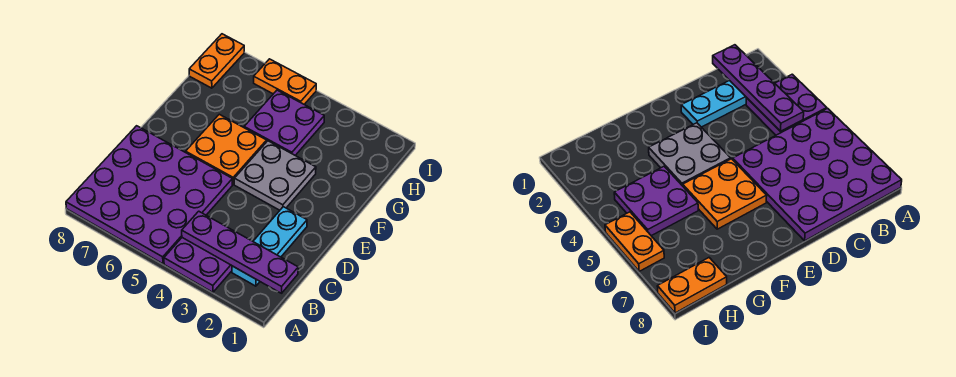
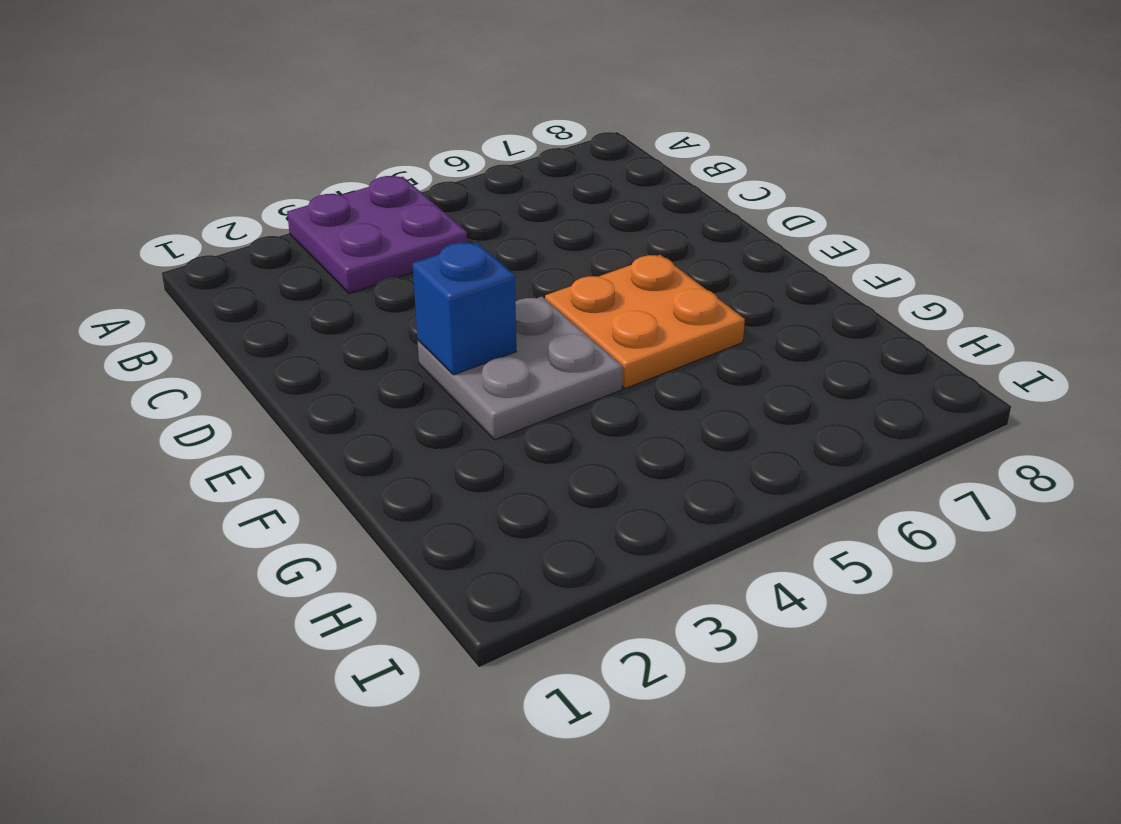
blue brick E3 level 2 -> none
none -> purple plate A5:D8 level 1
none -> cyan plate B2:D2 level 1

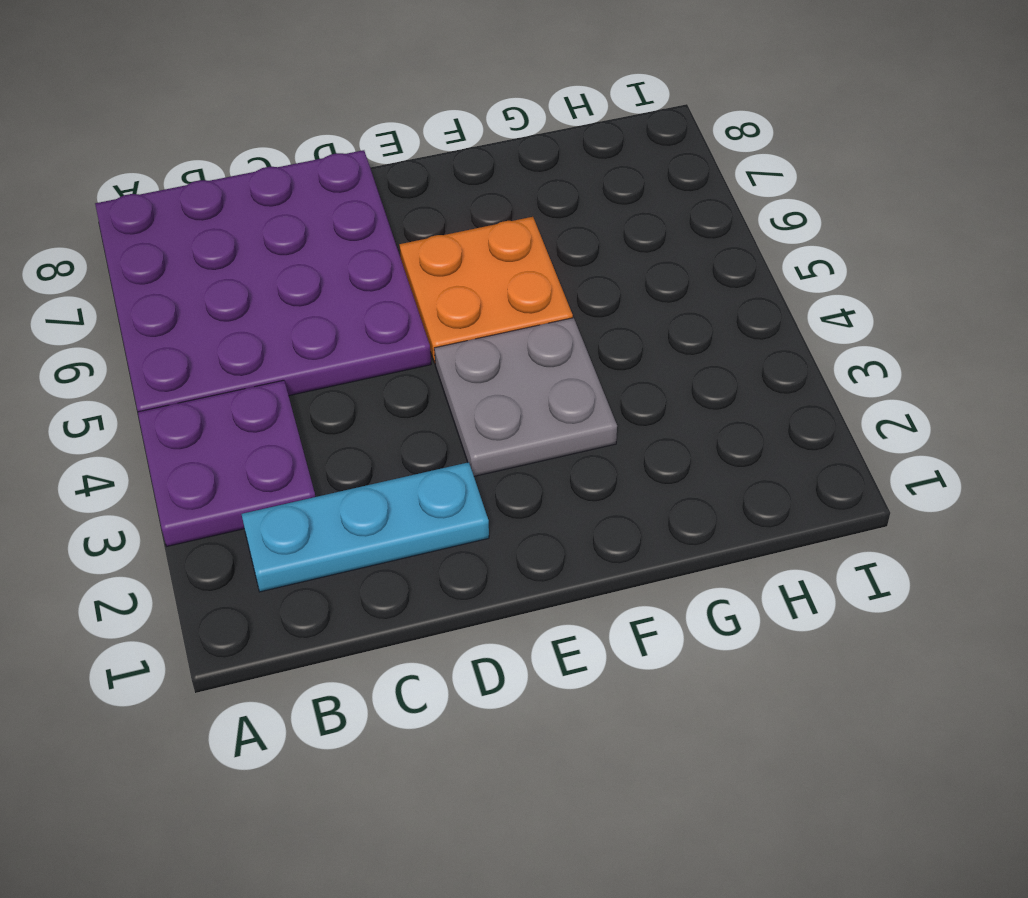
none -> purple plate G4:H5 level 1
none -> orange plate H8:I8 level 1

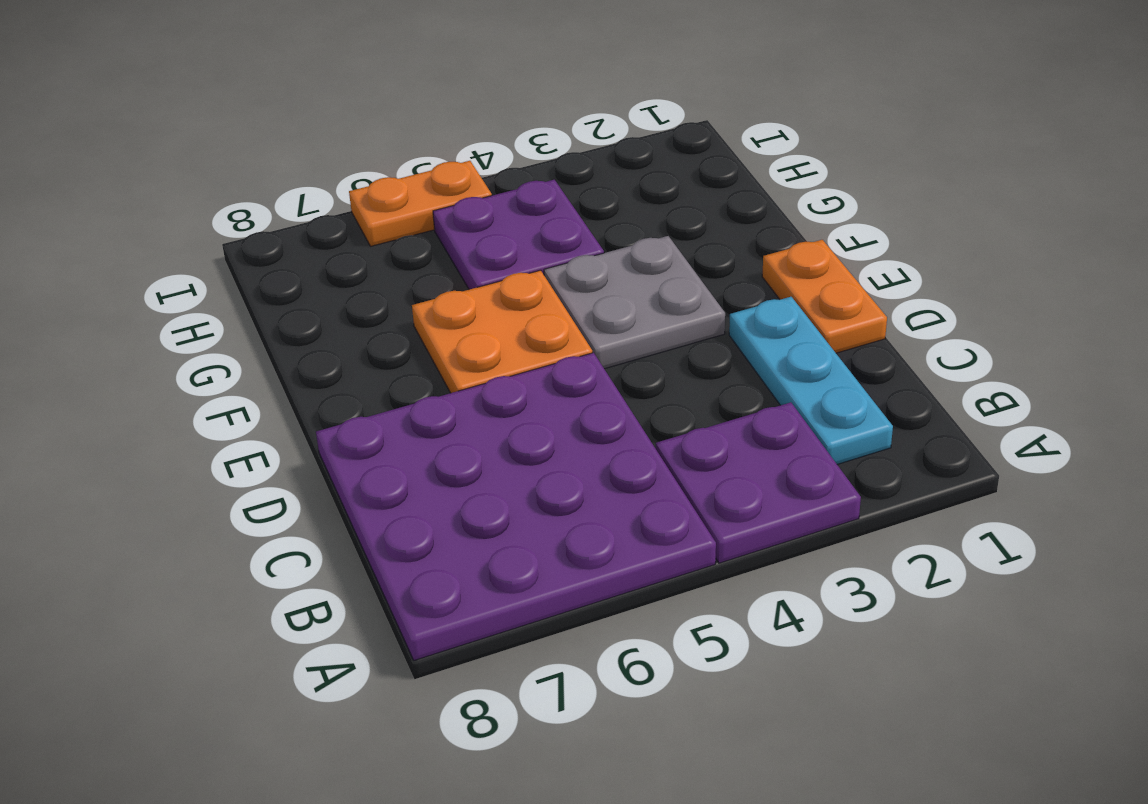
orange plate D1:E1 level 1 -> orange plate H8:I8 level 1
none -> purple plate B1:B4 level 2

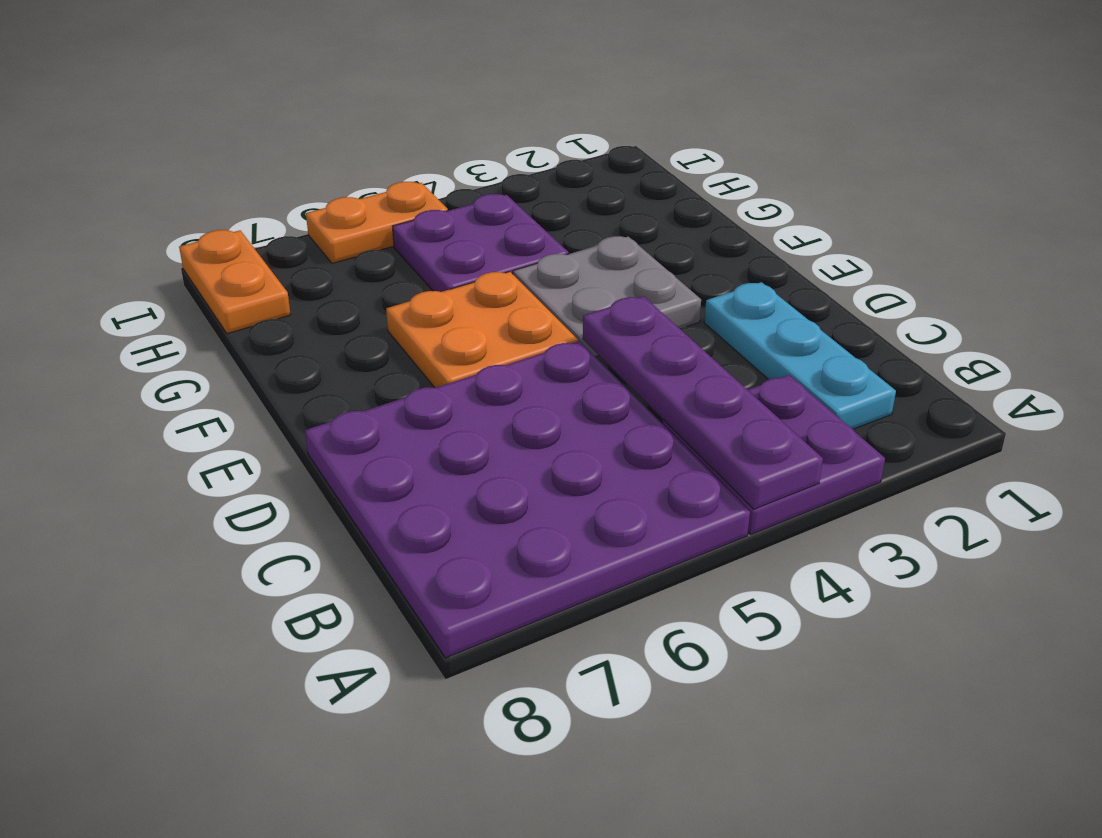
purple plate A4:D4 level 2 -> purple plate B1:B4 level 2

